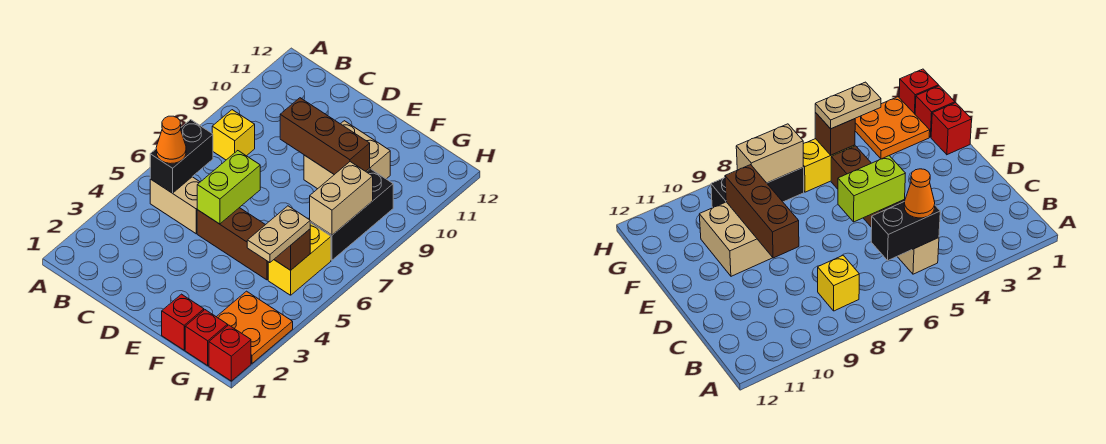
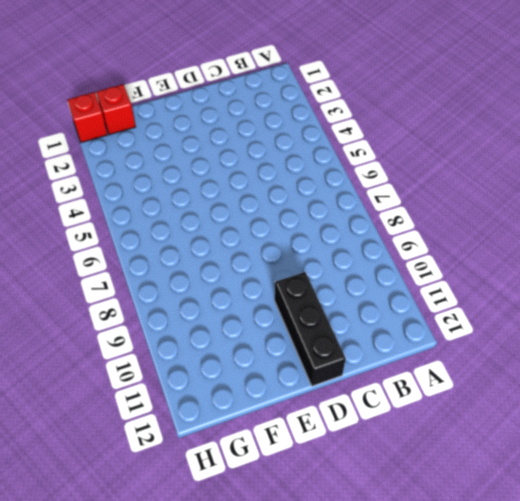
black brick D10:D12 level 1 -> black brick G7:G9 level 1
none -> tan brick B5:C5 level 1
none -> yellow brick B8 level 1
none -> brown brick D5:F5 level 1

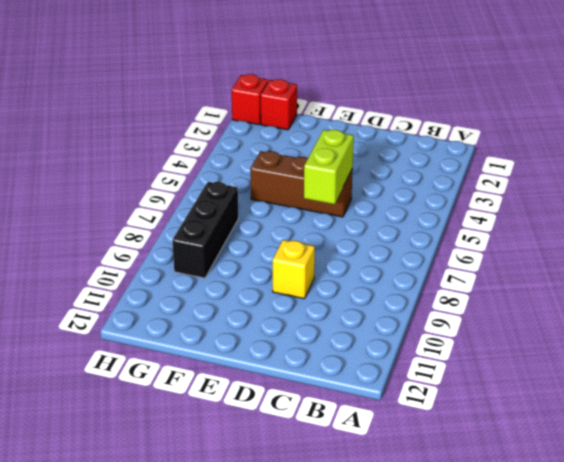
yellow brick D9 level 1 -> yellow brick B8 level 1
none -> tan brick B5:C5 level 1
none -> tan brick E9:F10 level 1
none -> red brick F1 level 1

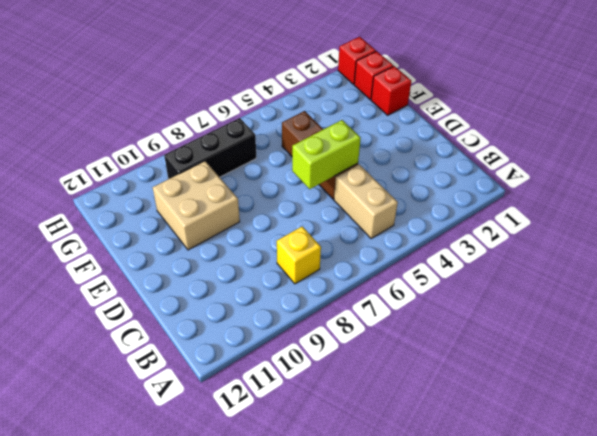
none -> orange plate G2:H3 level 1
none -> yellow brick G5:G6 level 1
none -> black brick B5:B6 level 2

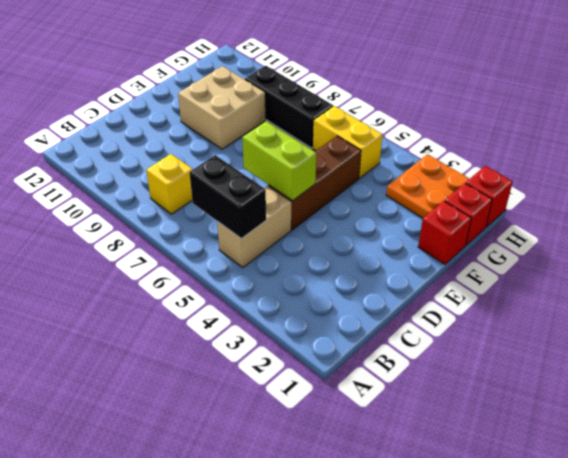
none -> brown brick D9:F9 level 2
none -> brown brick G5 level 2
none -> tan brick G7:G8 level 2

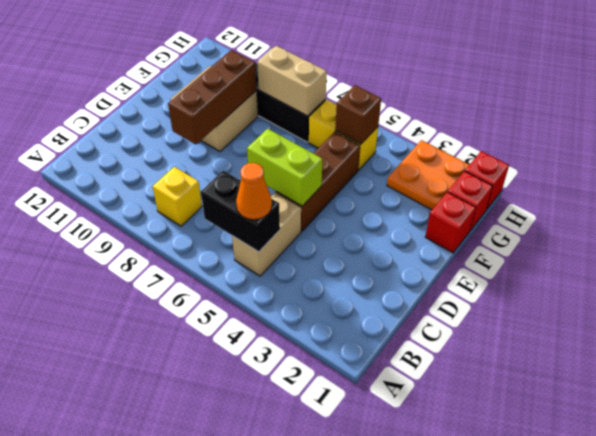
none -> tan plate G4:G5 level 3

